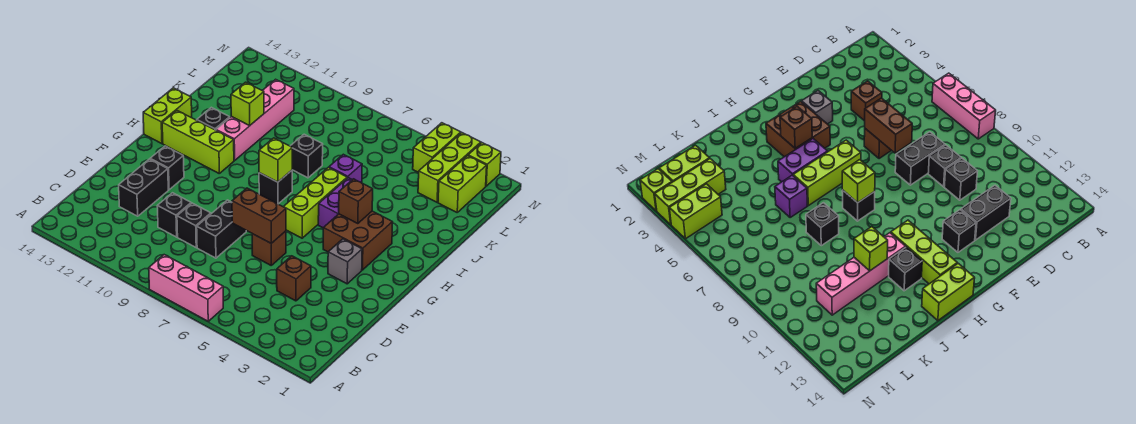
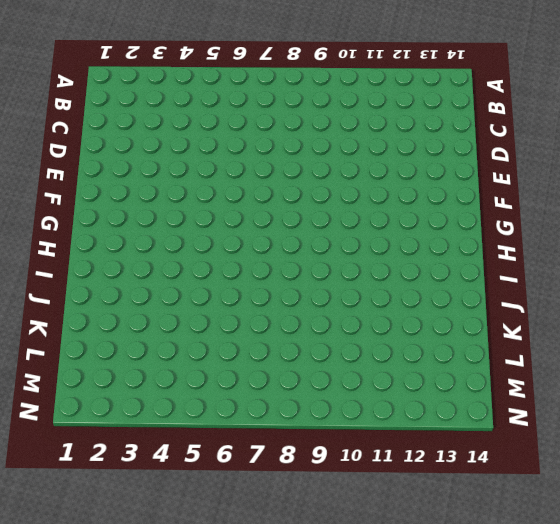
none -> pink brick A6:A8 level 1
none -> brown brick D4 level 1
none -> black brick D8:E8 level 1

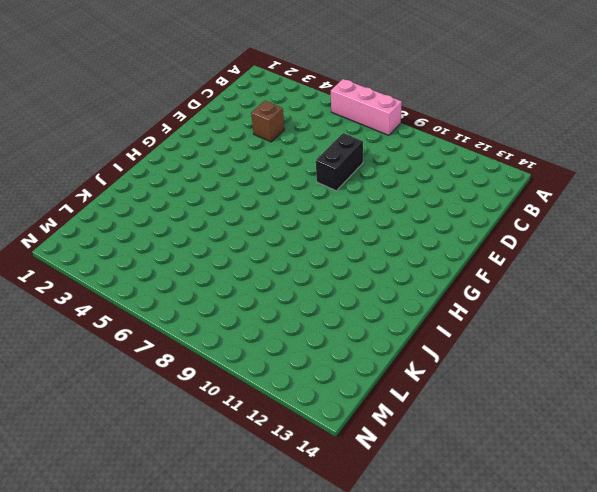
none -> black brick D9 level 1
none -> black brick D10 level 1
none -> black brick D12:E12 level 1

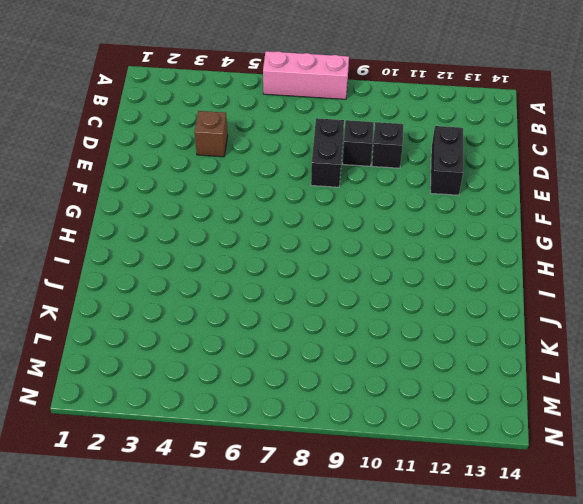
none -> brown brick E6 level 1
none -> grey brick F3 level 1
none -> black brick F12 level 1

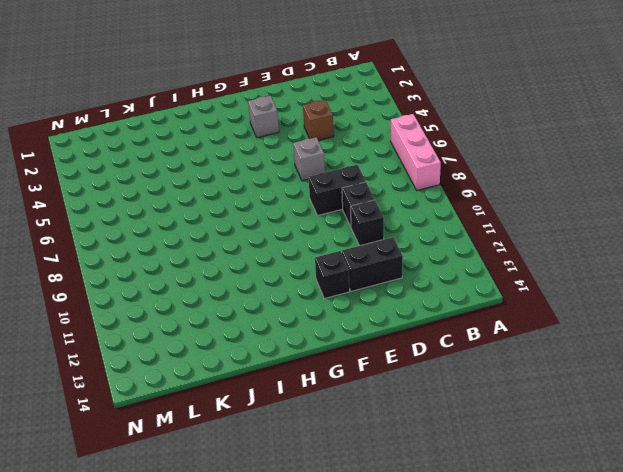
grey brick E6 level 1 -> brown brick E6 level 1
none -> brown brick G3:H4 level 1
none -> lime brick G6:I6 level 1
none -> purple brick H5:I5 level 1

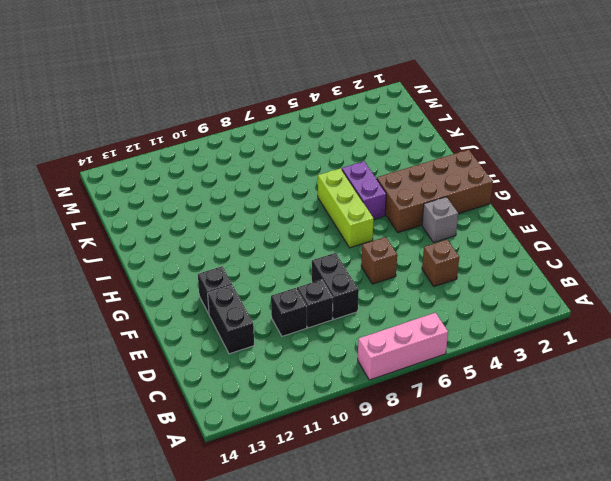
brown brick G1:H4 level 1 -> brown brick G3:H4 level 1
none -> black brick H8 level 1
none -> lime brick H11:H13 level 1
none -> lime brick H14:I14 level 1

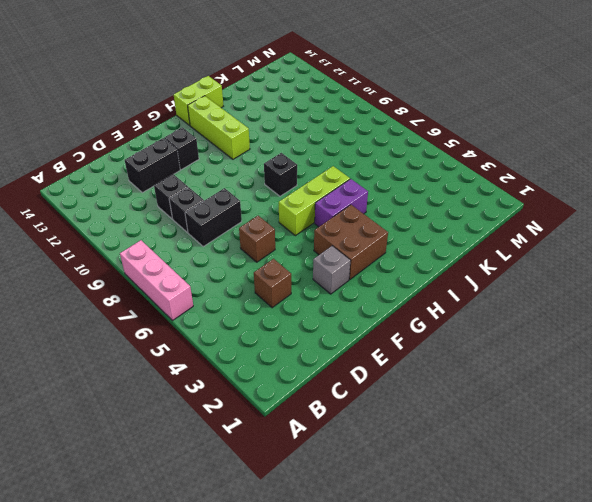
none -> pink brick I11:L11 level 1
none -> black brick I12 level 1
none -> purple brick J6 level 1

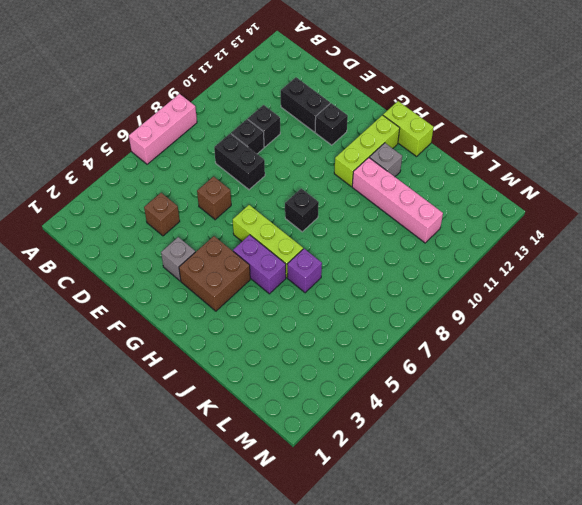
grey brick I12 level 1 -> black brick I12 level 1
none -> black brick J8 level 1
none -> lime brick L2:M2 level 1
none -> lime brick L3:N3 level 1

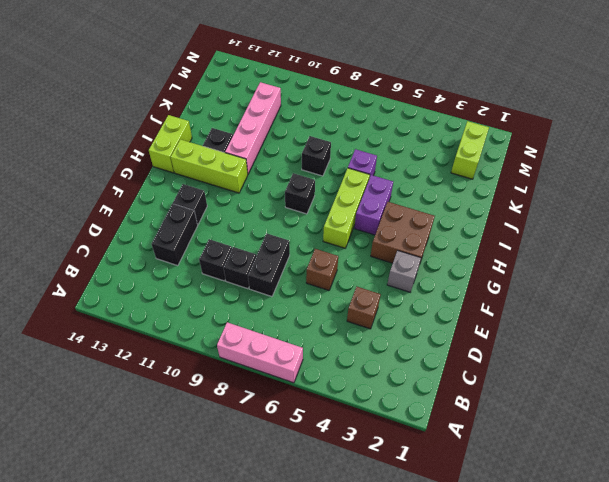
none -> lime brick L3:N3 level 1
none -> lime brick M4:N4 level 1
none -> lime brick N2 level 1

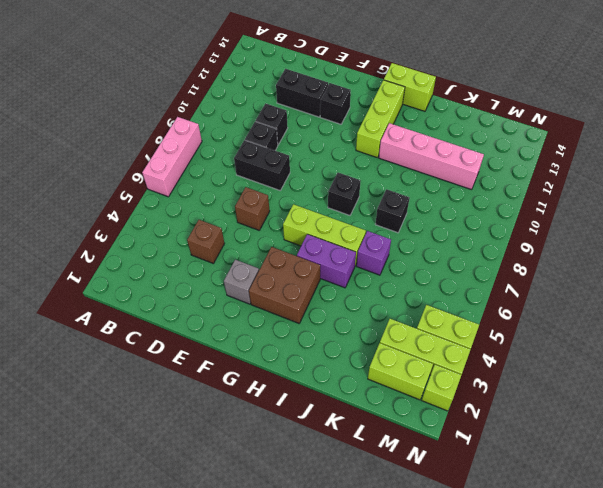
none -> black brick I12 level 1
none -> brown brick E6:E7 level 2
none -> brown brick H4 level 2

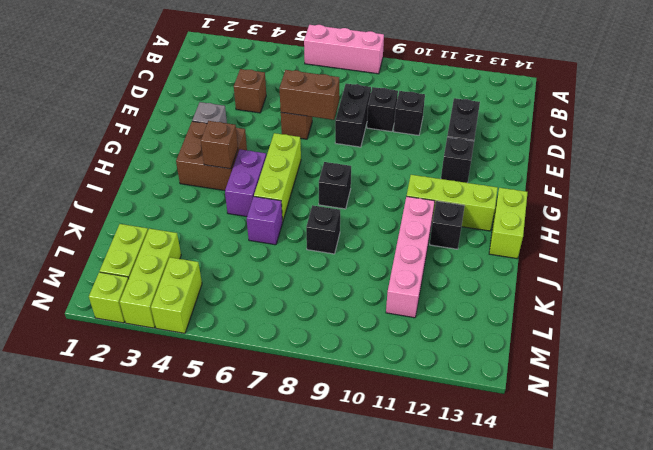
none -> lime brick H8 level 2
none -> lime brick J11 level 2

